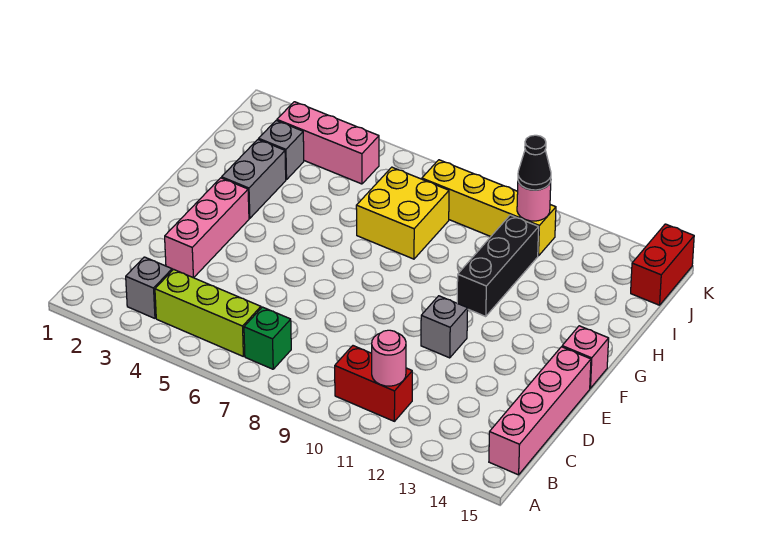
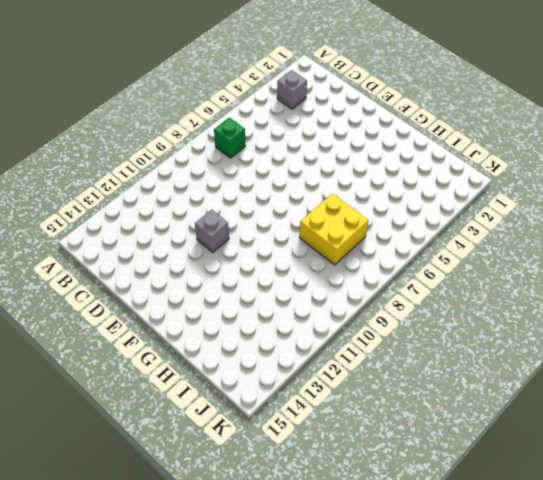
none -> lime brick B4:B6 level 1
none -> red brick B10:B11 level 1
none -> pink brick B15:E15 level 1

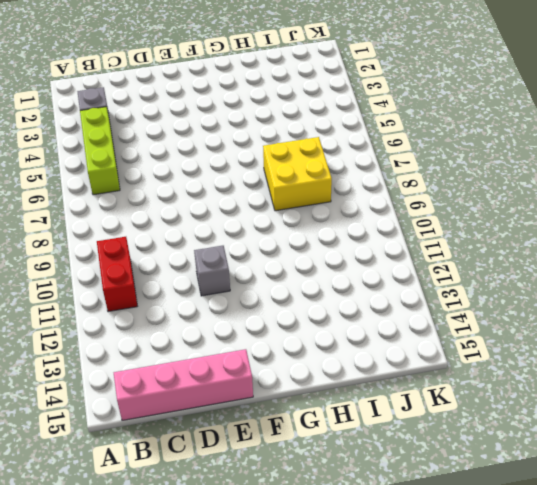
none -> green brick B7 level 1
none -> pink brick D3:F3 level 1
none -> pink brick F15 level 1

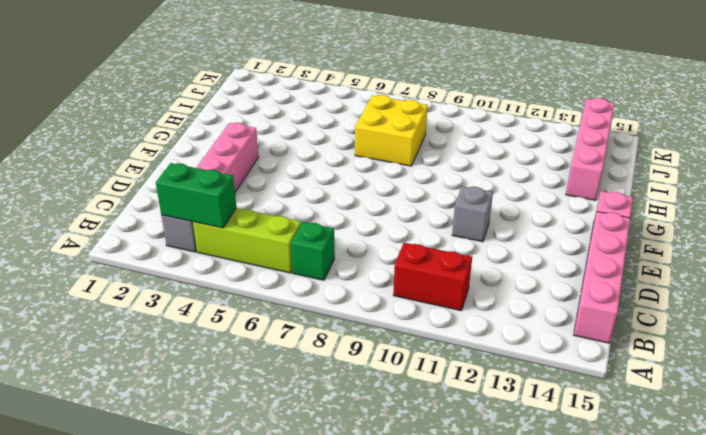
green brick B3:B4 level 2 -> none
pink brick H14:K14 level 1 -> none
none -> grey brick G3:H3 level 1
none -> black brick G11:I11 level 1
none -> grey brick I3 level 1

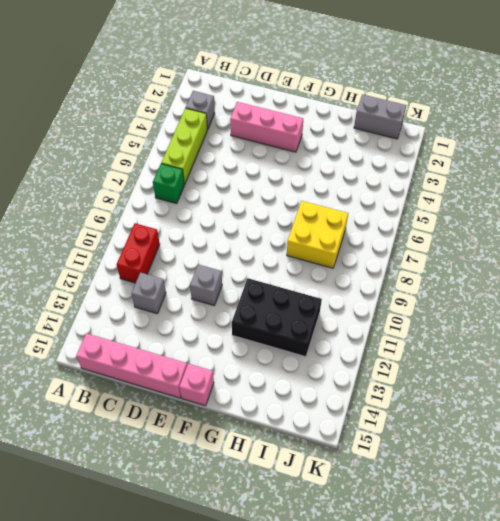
grey brick C12 level 1 -> grey brick I3 level 1
black brick G11:I12 level 1 -> black brick G11:I11 level 1
grey brick I1:J1 level 1 -> grey brick G3:H3 level 1
none -> pink brick J3:J5 level 1
none -> yellow brick J8:J11 level 1
none -> red brick J15:K15 level 1

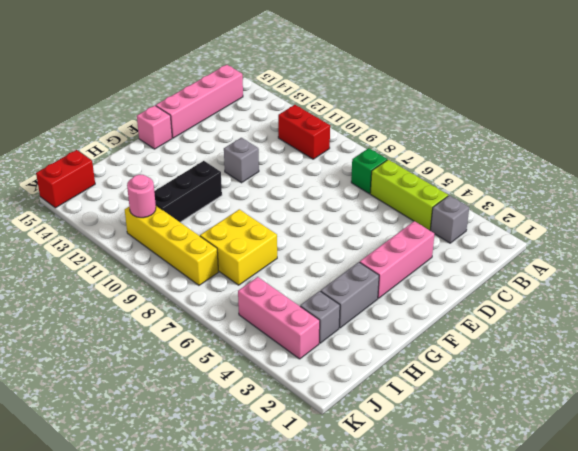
none -> pink round brick B11 level 2
none -> black cone J11 level 3

